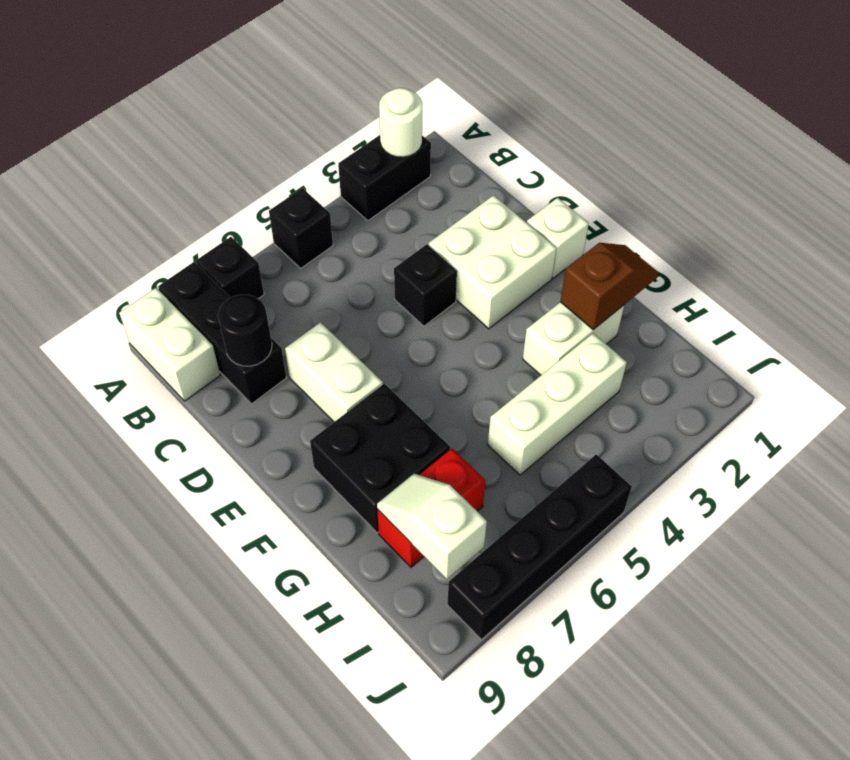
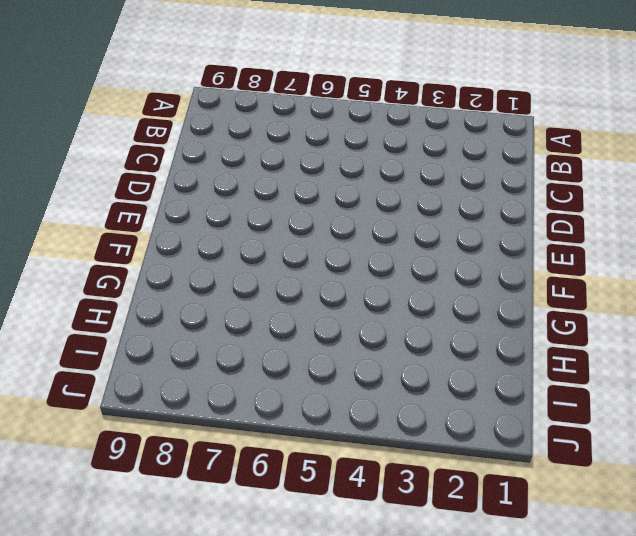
none -> black brick A2:A3 level 1
none -> black brick A5 level 1
none -> black brick A7 level 1

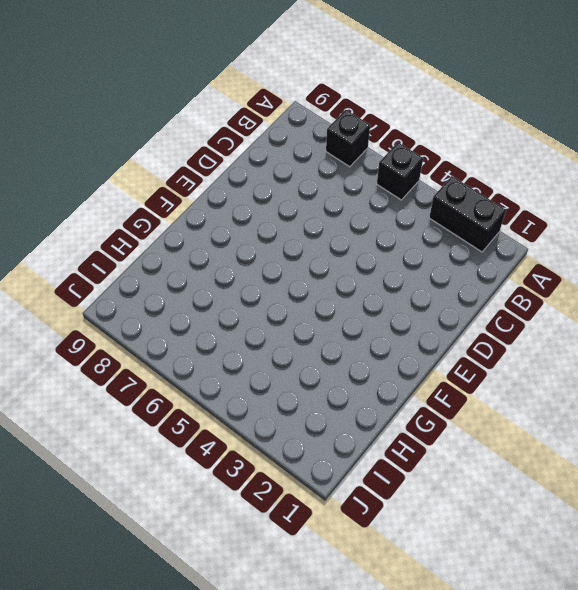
none -> black brick A8:C8 level 1
none -> white brick A9:B9 level 1
none -> white brick D2:E3 level 1

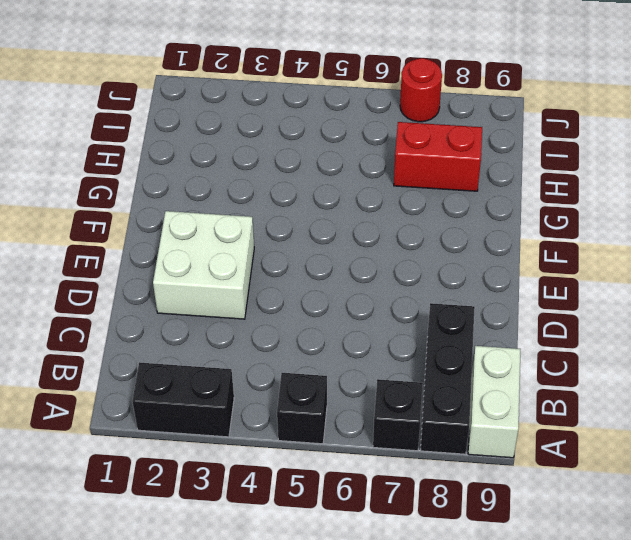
red round brick J7 level 1 -> black brick J5:J8 level 1
none -> black brick D4 level 1
none -> white brick D7:E7 level 1
none -> white brick E1 level 1

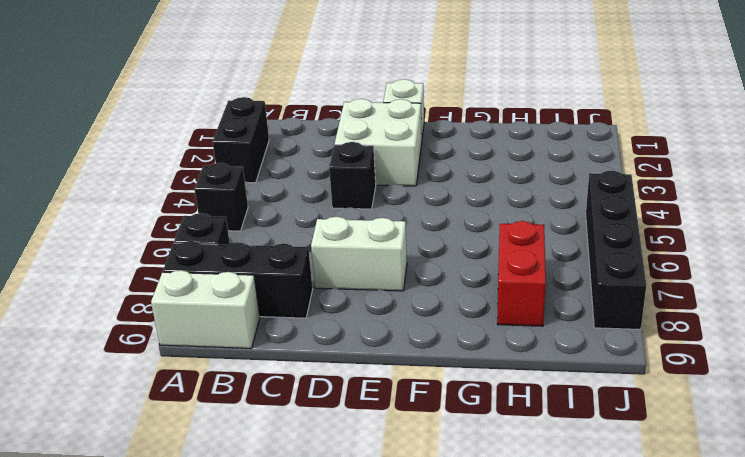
none -> black brick F7:G8 level 1
none -> white brick G2:G3 level 1
none -> white brick H3:H5 level 1

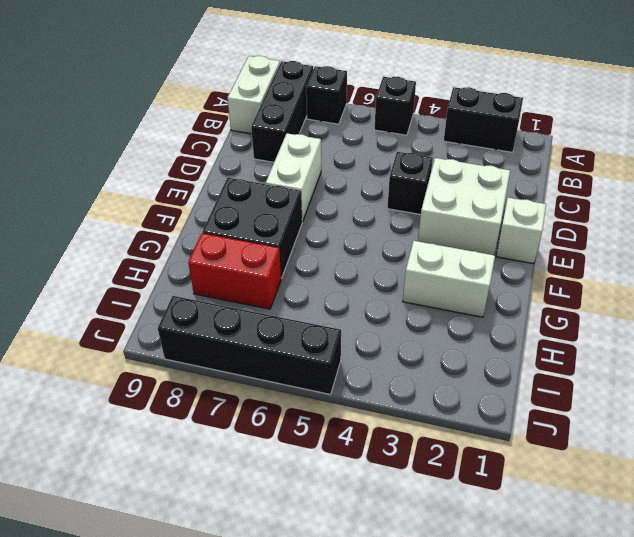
none -> white brick H3:H5 level 1
none -> white round brick A2 level 2
none -> black round brick C8 level 2

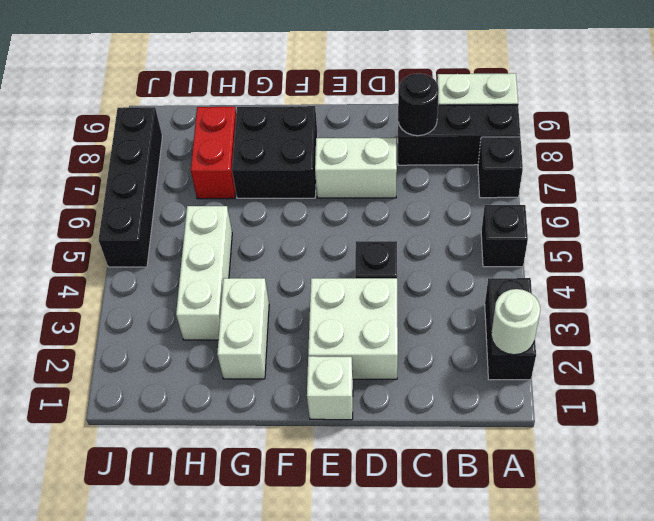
none -> brown slope G1:G2 level 2 top 2
none -> white slope H8:I8 level 2 top I

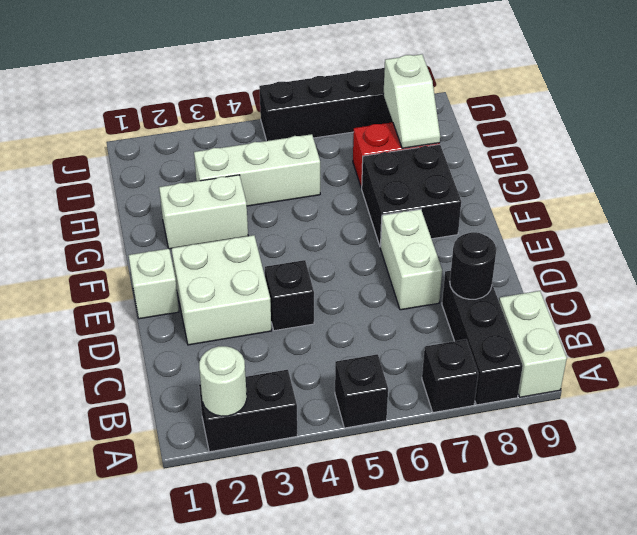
none -> brown slope G1:G2 level 2 top 2

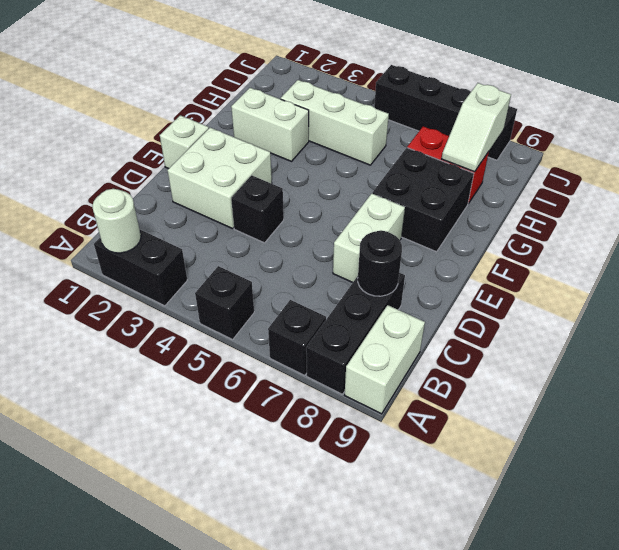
none -> brown slope G1:G2 level 2 top 2

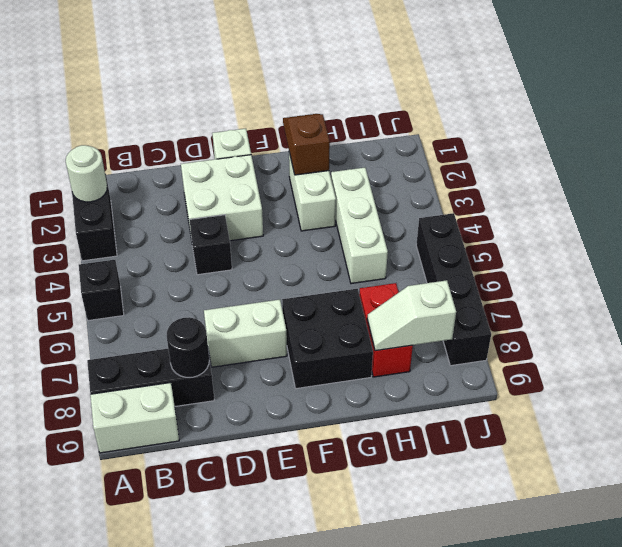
none -> black brick A7 level 1

